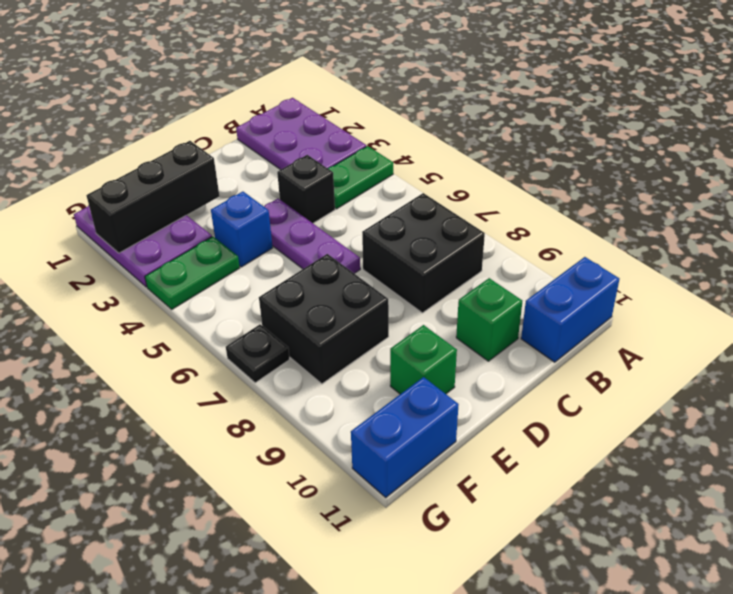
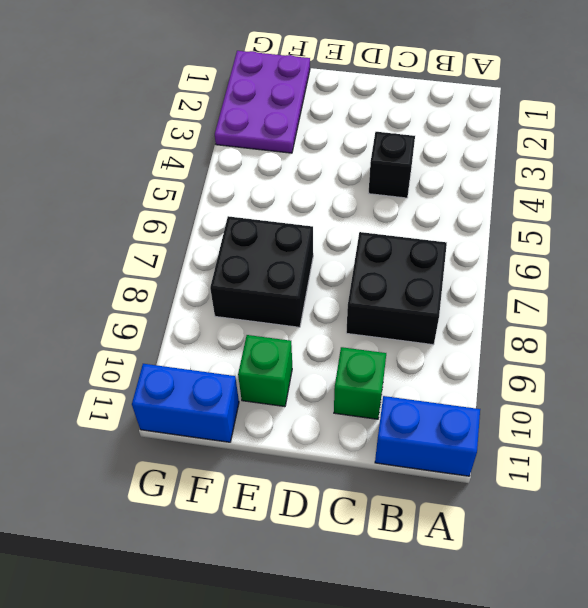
none -> purple plate A1:B3 level 1
none -> green plate A4:B4 level 1
none -> purple plate D4:D6 level 1

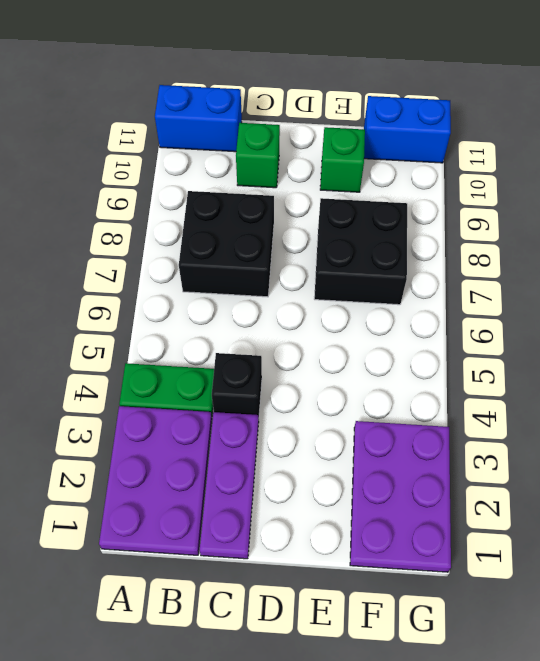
purple plate C1:C3 level 1 -> purple plate D4:D6 level 1
none -> blue brick E4 level 1
none -> green plate F4:G4 level 1
none -> black plate G7 level 1

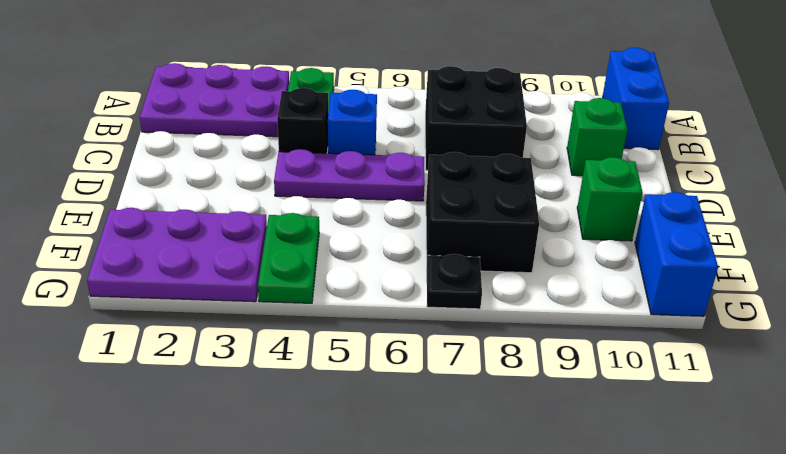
blue brick C5 level 1 -> blue brick E4 level 1
none -> black brick E2:G2 level 2

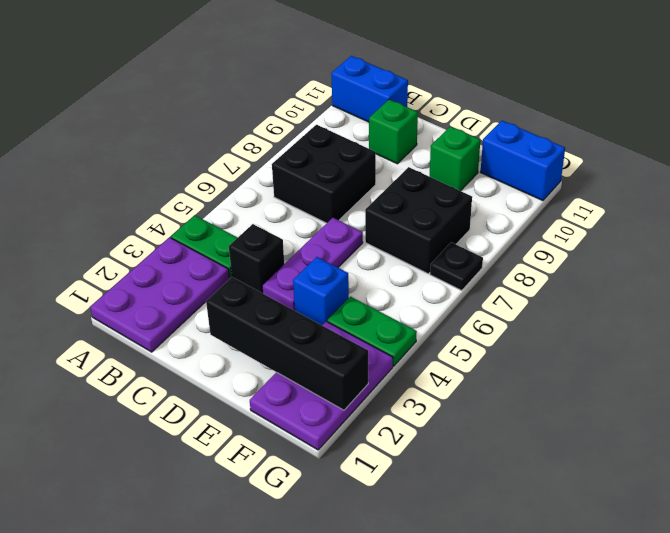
black brick D2:G2 level 2 -> black brick E2:G2 level 2

